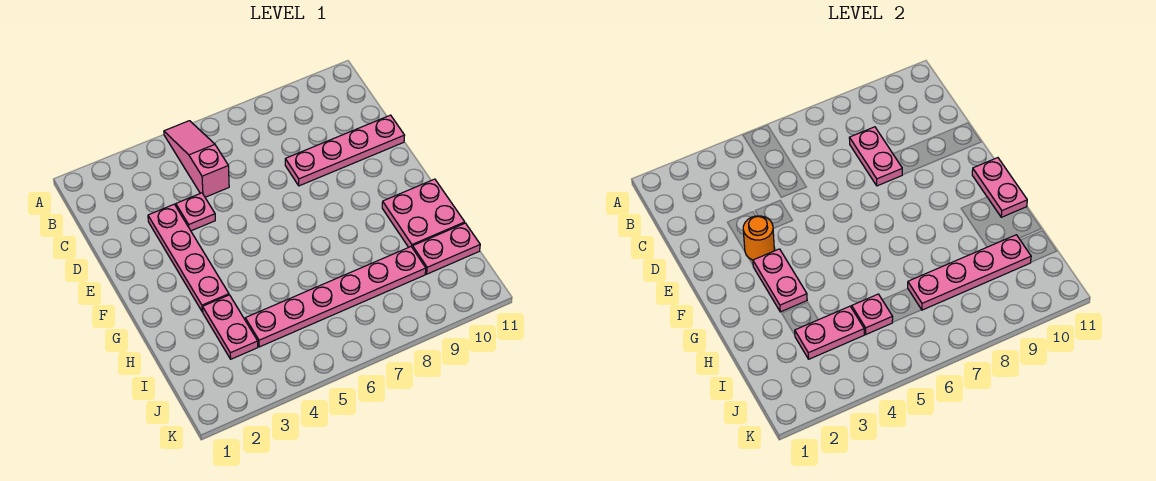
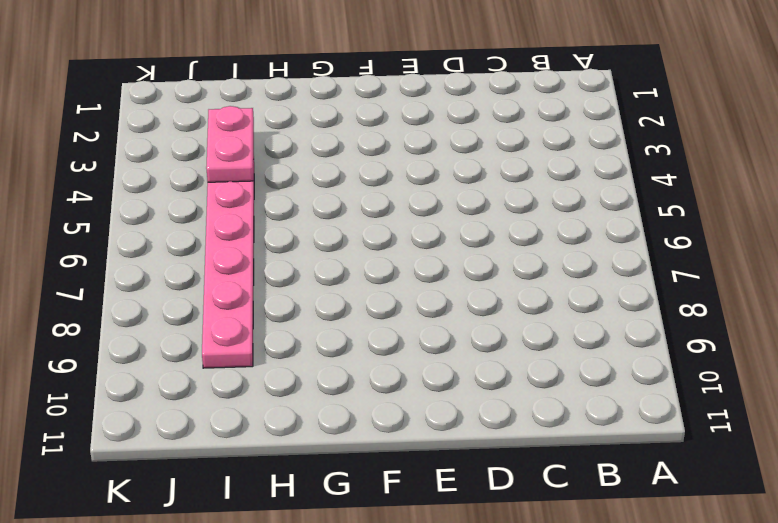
none -> pink slope A5:C5 level 1 top C
none -> pink plate D3:G3 level 1
none -> pink plate D4 level 1

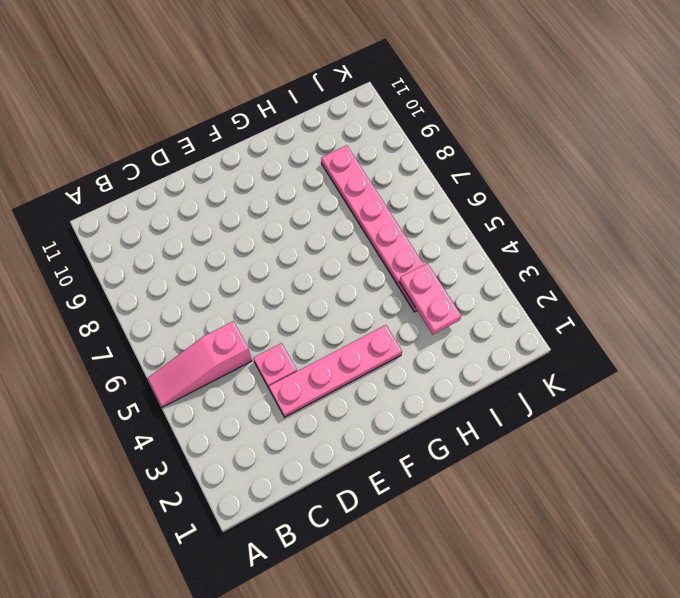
none -> pink plate D8:D11 level 1
none -> pink plate G10:H11 level 1
none -> pink plate H3:I3 level 1

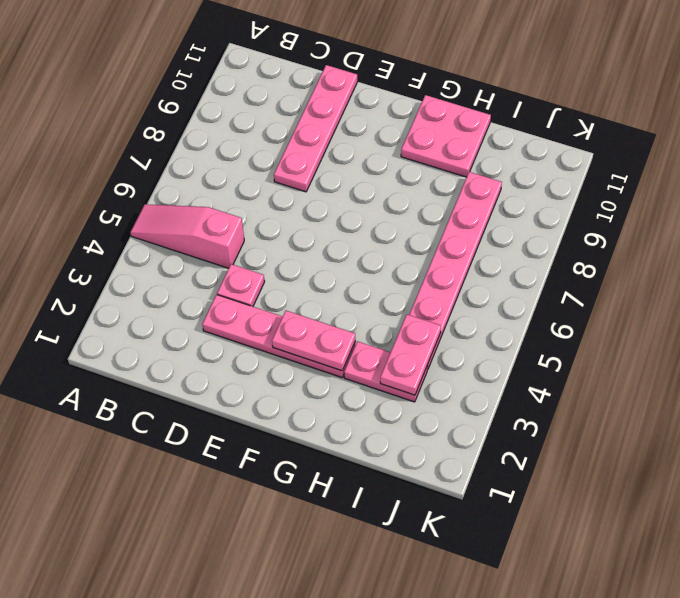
none -> pink plate I10:I11 level 1
none -> pink plate C8:D8 level 2
none -> orange round brick E3 level 2

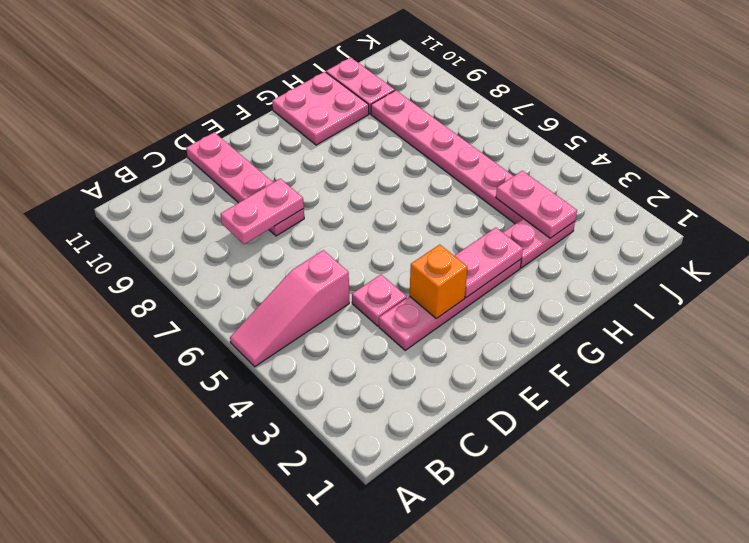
orange brick E3 level 2 -> orange round brick E3 level 2
none -> pink plate F11:G11 level 2
none -> pink plate I5 level 2
none -> pink plate I7:I10 level 2

